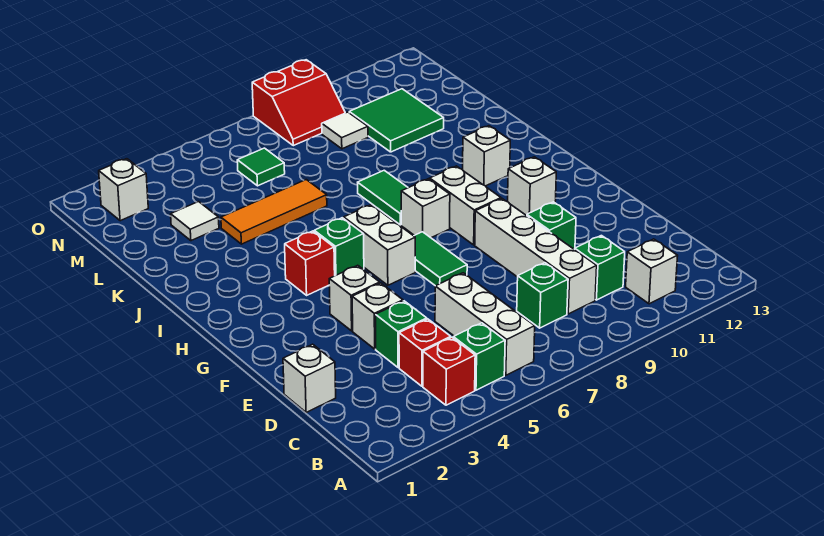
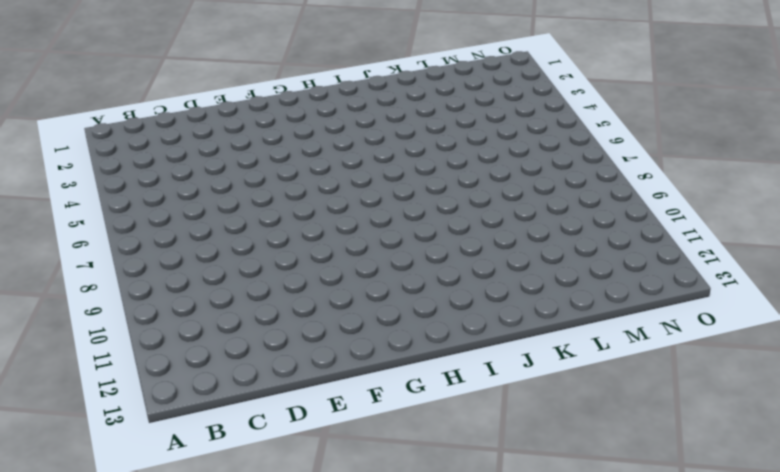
none -> red brick B4 level 1
none -> green brick B5 level 1
none -> white brick B6:D6 level 1

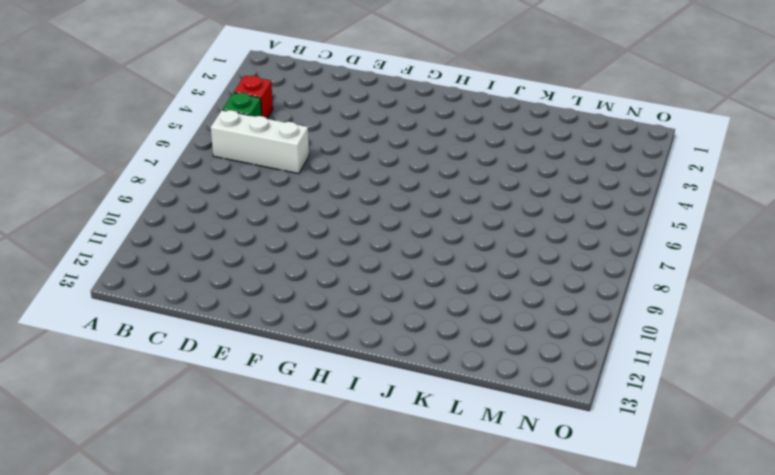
none -> white brick B11 level 1
none -> red brick C4 level 1
none -> green brick C8 level 1

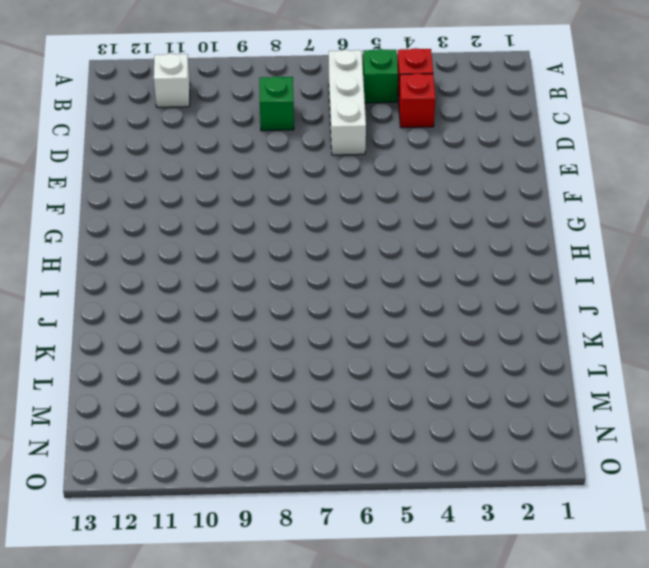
none -> white brick C9:F9 level 1
none -> green brick C10 level 1
none -> white brick D1 level 1

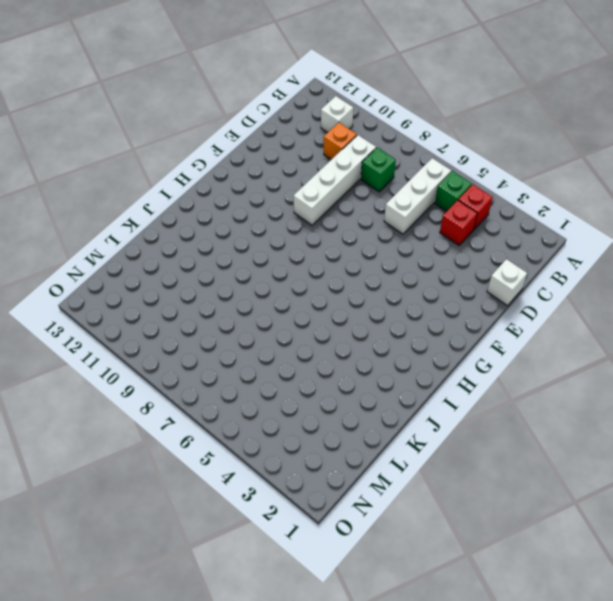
orange brick C10 level 1 -> green brick C10 level 1
none -> green brick D4 level 1
none -> white brick E4 level 1
none -> green brick E10 level 1

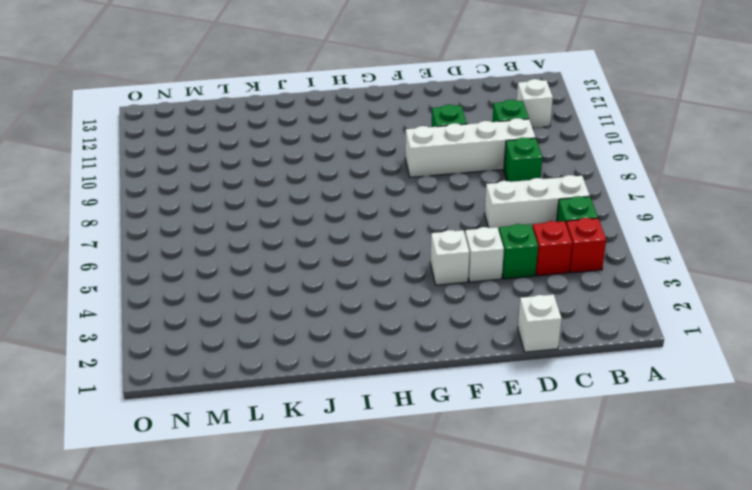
none -> green tile F7:G7 level 1
none -> white brick G6:H6 level 1
none -> white brick G9:H9 level 1

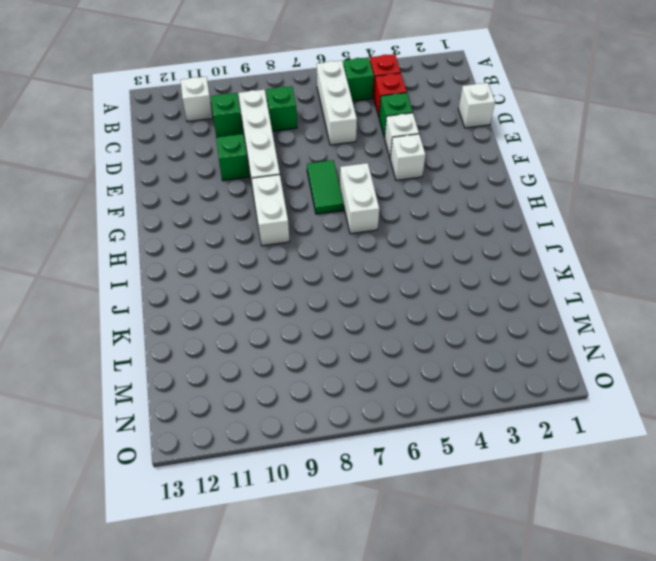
none -> white brick G11 level 1
none -> red brick H4 level 1
none -> green brick H5 level 1

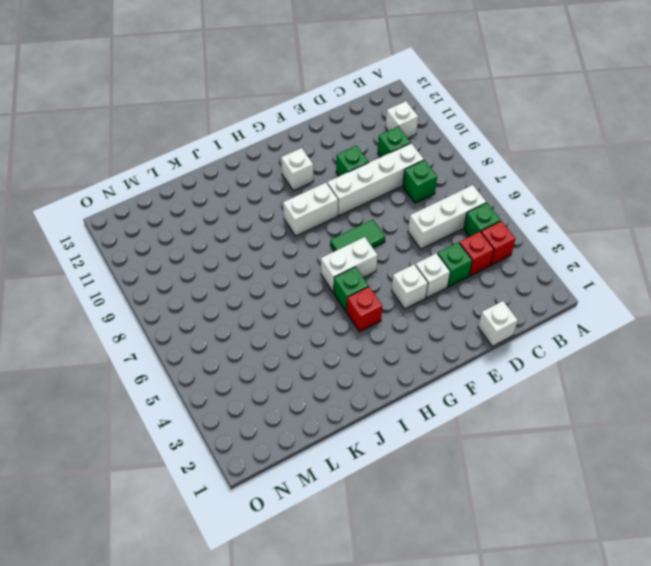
none -> white brick H8 level 1
none -> green tile I8:J8 level 1
none -> white brick I11 level 1

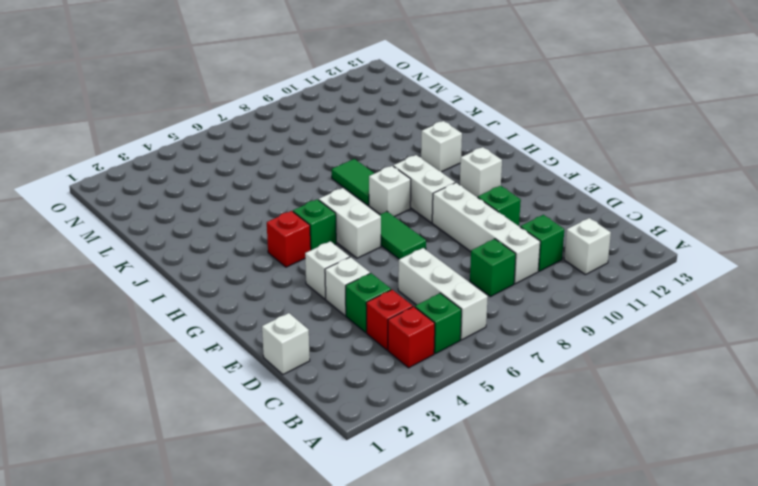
none -> orange tile K4:K6 level 1
none -> white tile L3 level 1
none -> green tile L10:M11 level 1

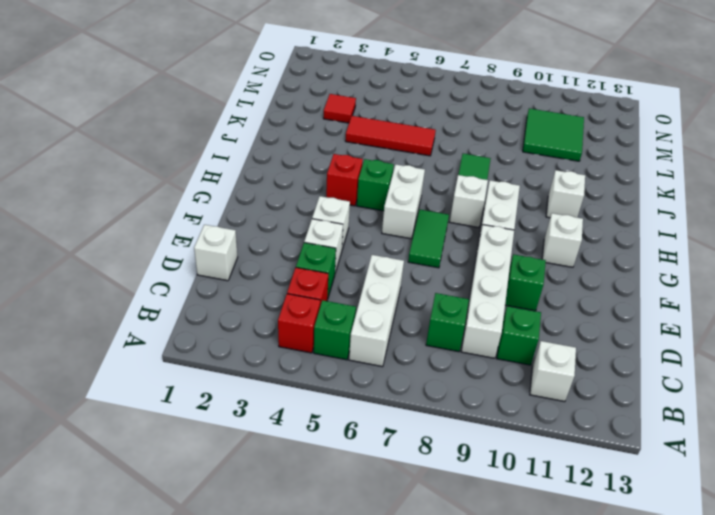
red tile K4:K6 level 1 -> orange tile K4:K6 level 1
red tile L3 level 1 -> white tile L3 level 1
none -> green tile M6 level 1
none -> white tile M9 level 1
none -> white brick N2 level 1

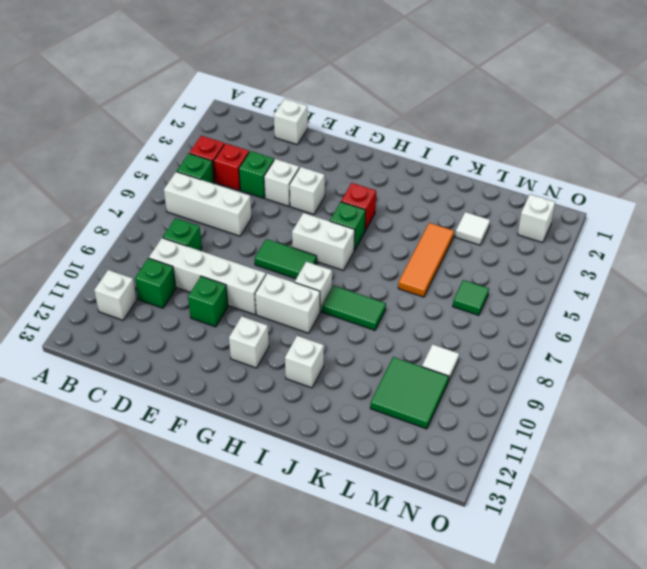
none -> red slope N8:O9 level 1 top O

